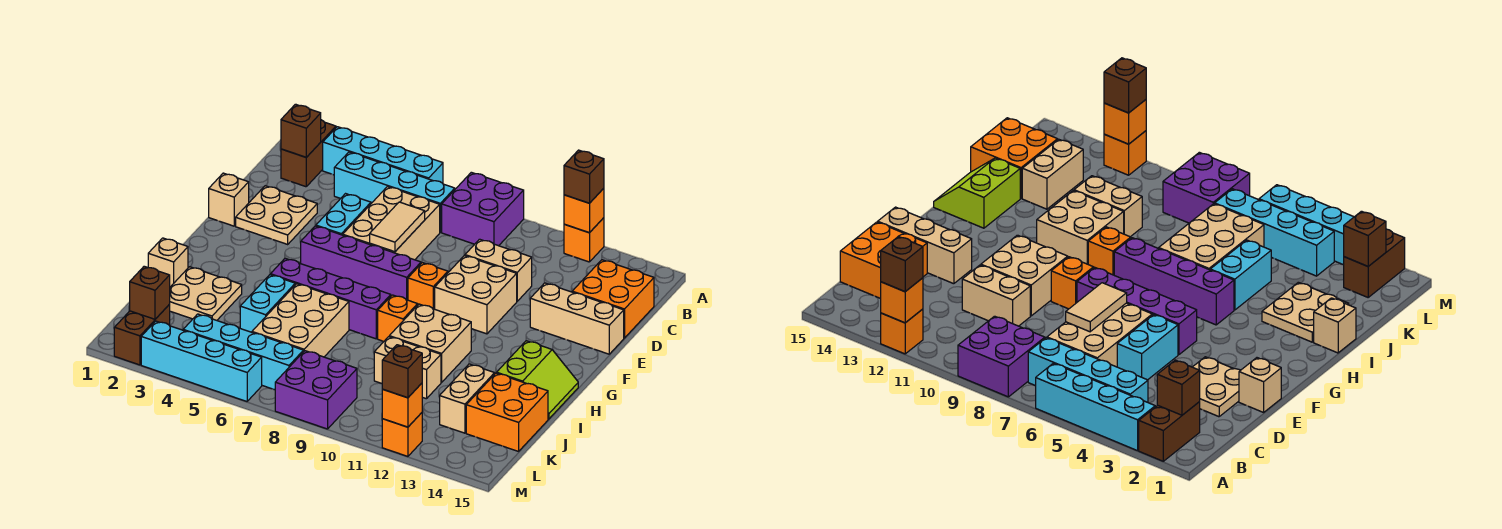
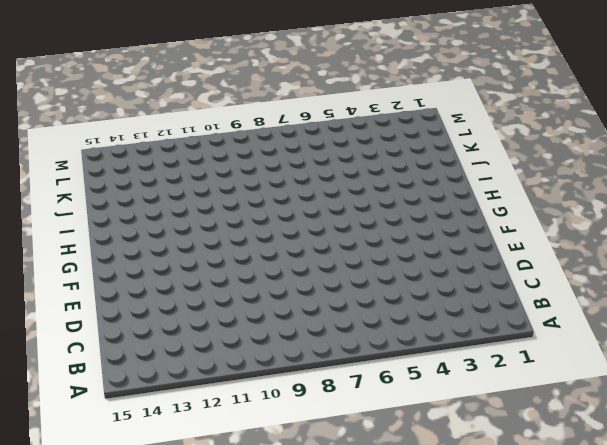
none -> brown brick A2:B2 level 1
none -> cyan brick A3:A6 level 1
none -> purple brick A8:B9 level 1
none -> orange brick A12 level 1

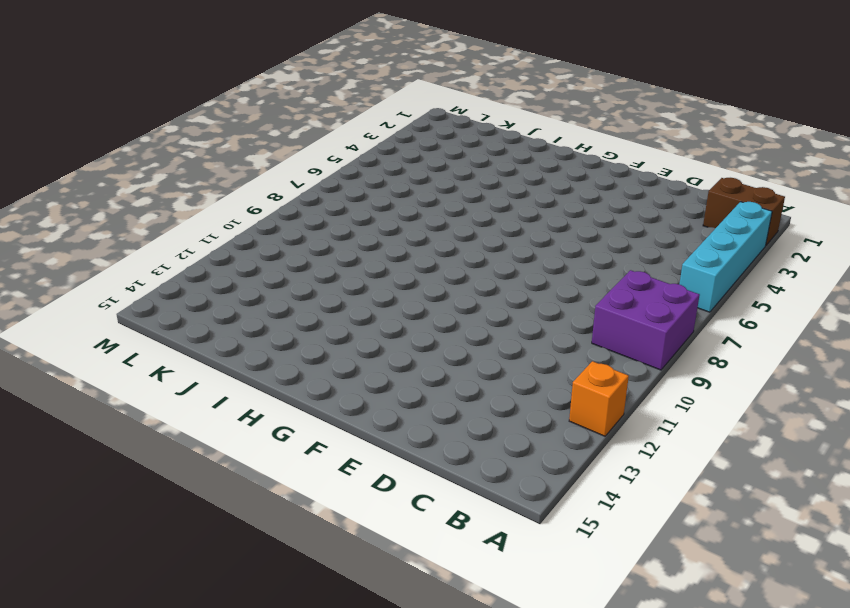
none -> cyan brick B4:B7 level 1
none -> tan brick C6:E7 level 1
none -> orange brick C14:D15 level 1
none -> tan plate D2:E3 level 1

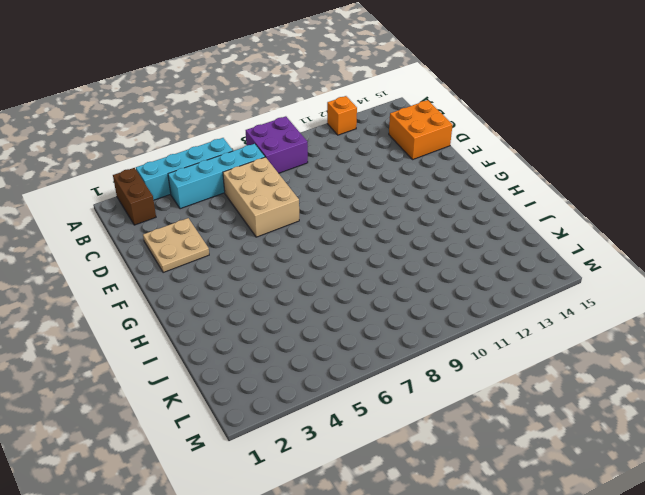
none -> cyan brick D5:E5 level 1
none -> tan brick D10:D11 level 1
none -> tan brick E1 level 1
none -> tan brick E10:F11 level 1

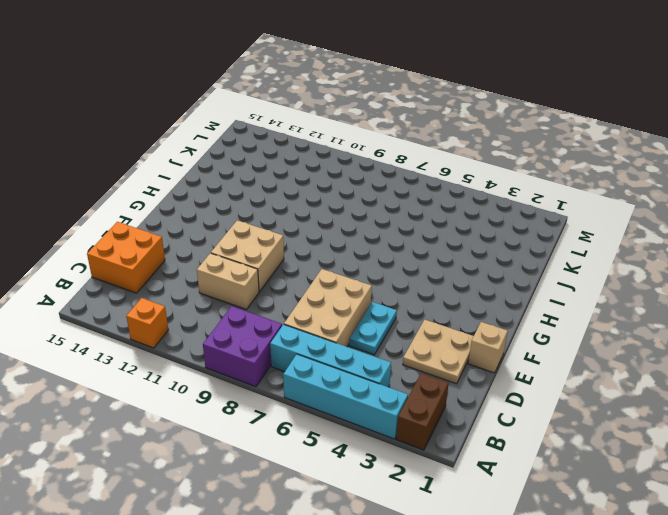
cyan plate D5:E5 level 1 -> cyan brick D5:E5 level 1
none -> tan brick E13:E15 level 1
none -> purple brick F5:F8 level 1
none -> orange brick F9 level 1
none -> purple brick H5:H8 level 1

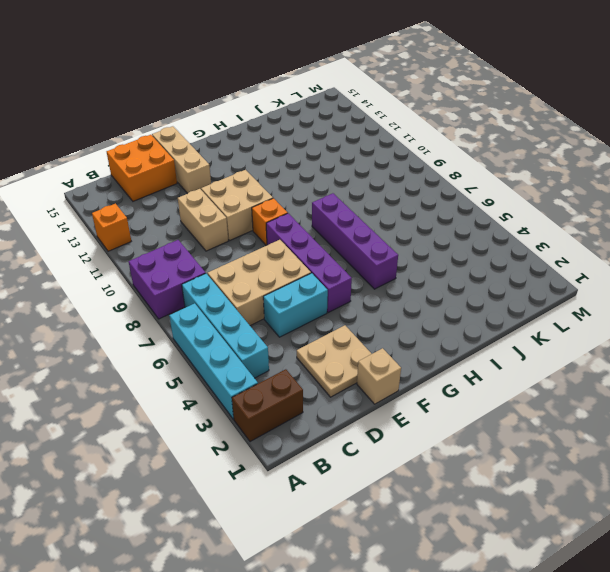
none -> orange brick H9 level 1
none -> tan brick H10:I11 level 1
none -> lime slope H14:I15 level 1 top 14
none -> tan brick I1 level 1

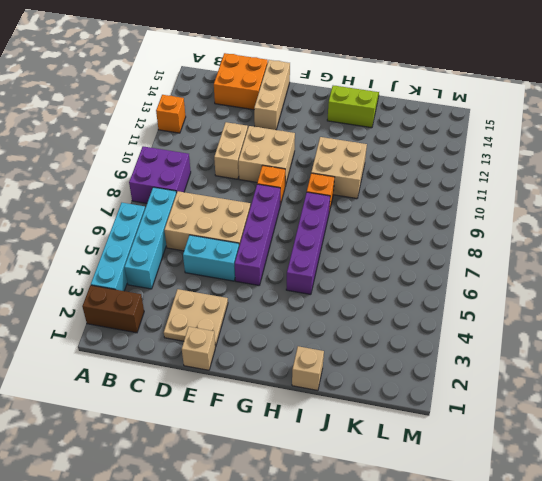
none -> tan plate I2:J3 level 1
none -> cyan brick I5:J5 level 1
none -> tan brick I6:K7 level 1
none -> tan brick J10:J11 level 1

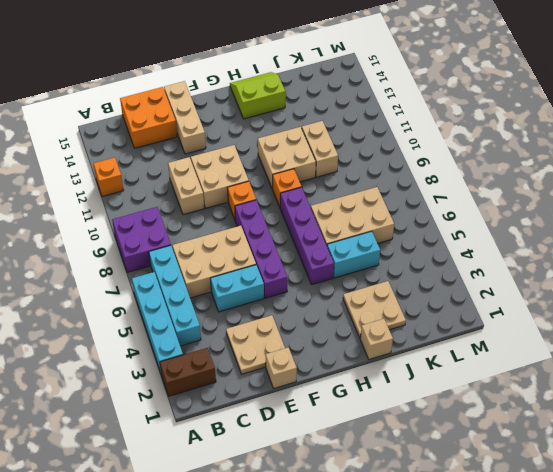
none -> tan brick J13:K13 level 1
none -> orange brick J14:K15 level 1
none -> brown brick L2:M2 level 1
none -> cyan brick L4:L7 level 1

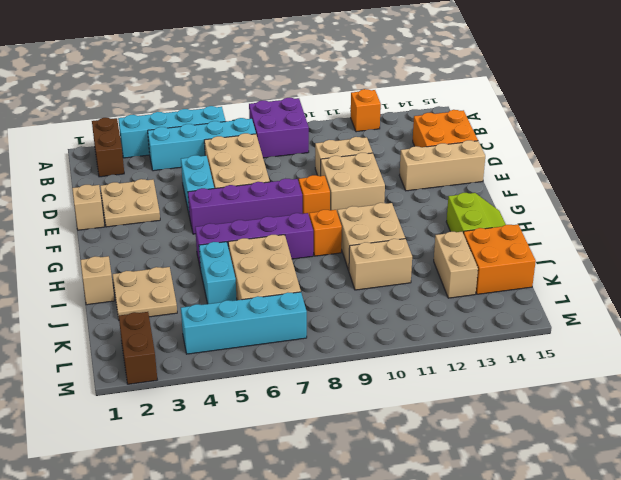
none -> purple brick L8:M9 level 1
none -> cyan brick M3:M6 level 1
none -> orange brick M12 level 1
none -> orange brick A12 level 2

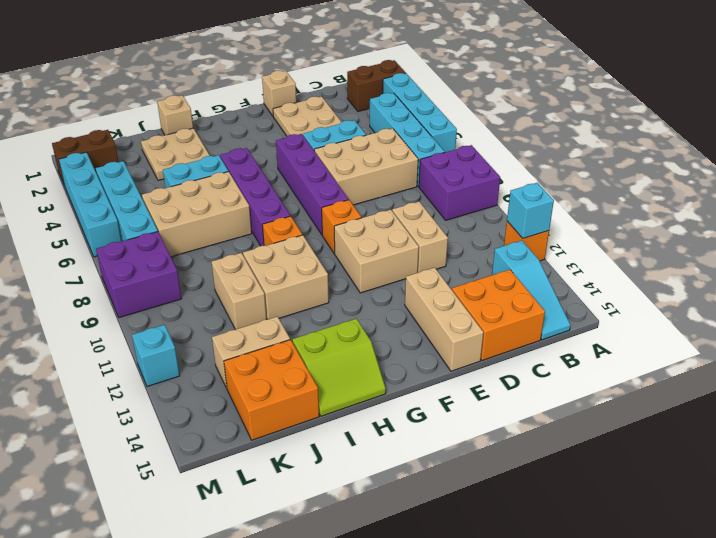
cyan brick A12 level 2 -> orange brick A12 level 2
cyan slope B13:B15 level 1 top 13 -> none
cyan brick M12 level 1 -> orange brick M12 level 1
none -> brown brick B2 level 2
none -> tan tile D7:E7 level 2
none -> brown brick L2 level 2
none -> orange brick M12 level 2

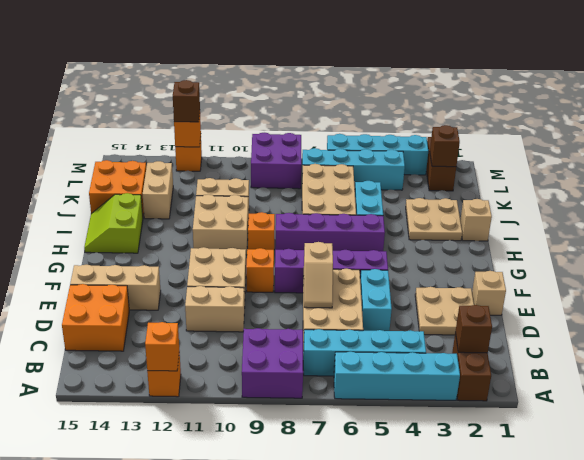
tan slope D7:E7 level 2 top E -> tan tile D7:E7 level 2
none -> brown brick A12 level 3

